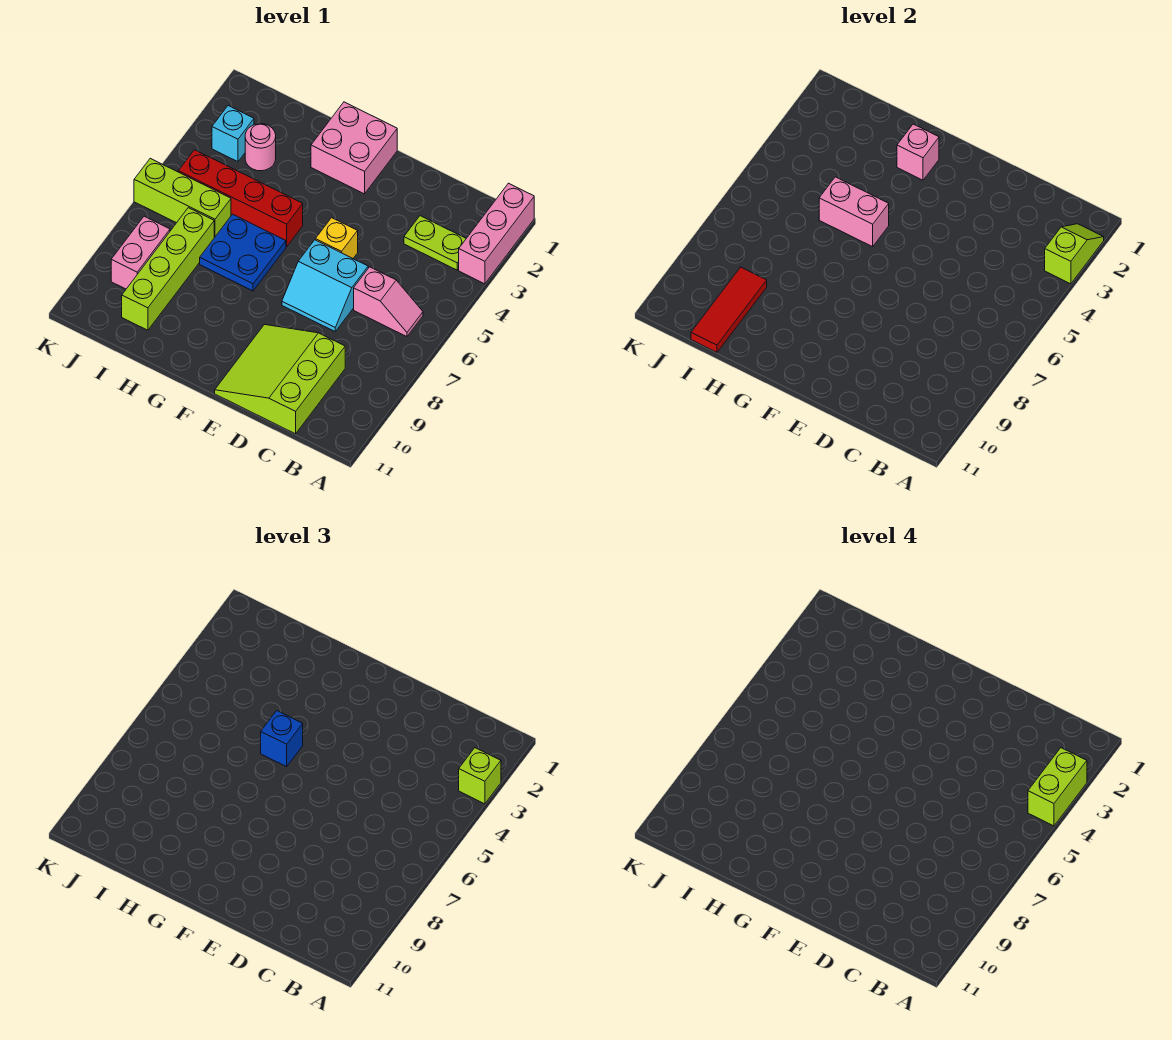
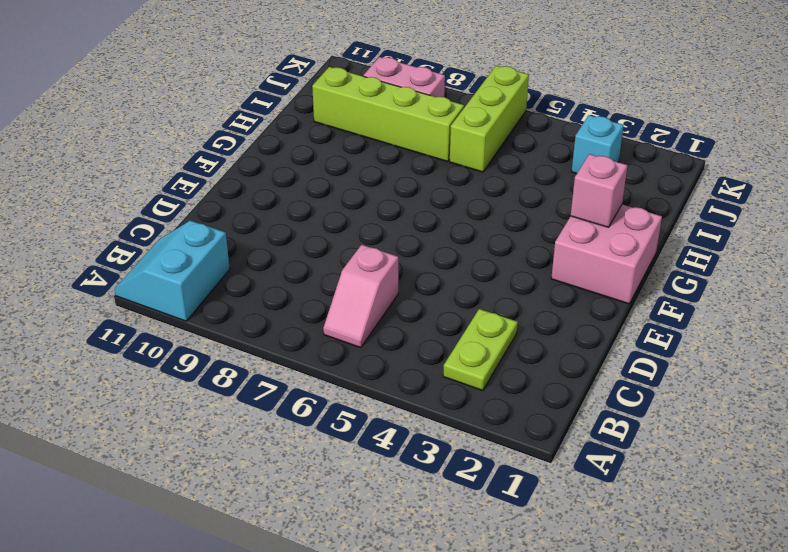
cyan slope A10:B11 level 1 top 10 -> cyan slope D6:E7 level 1 top 6
none -> pink brick A1:A3 level 1
none -> lime slope C9:E11 level 1 top C
none -> yellow brick E5 level 1

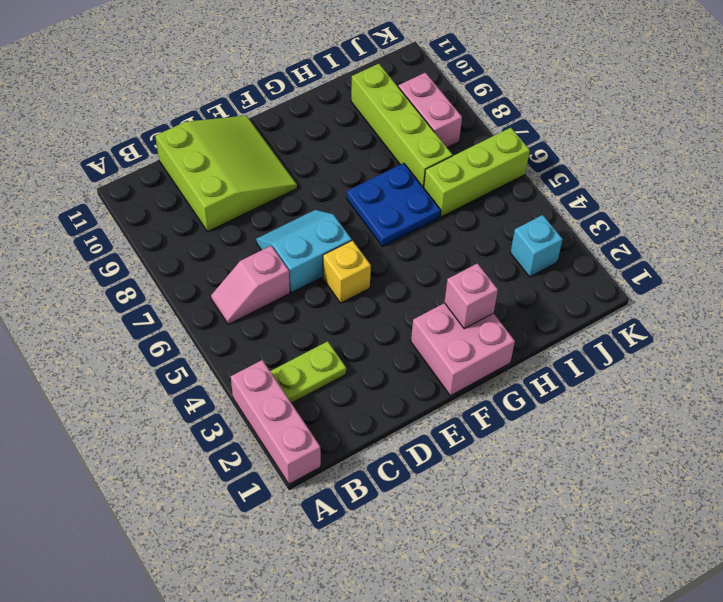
none -> red brick G5:J5 level 1
none -> pink round brick I3 level 1
none -> lime slope A2:A3 level 2 top 3

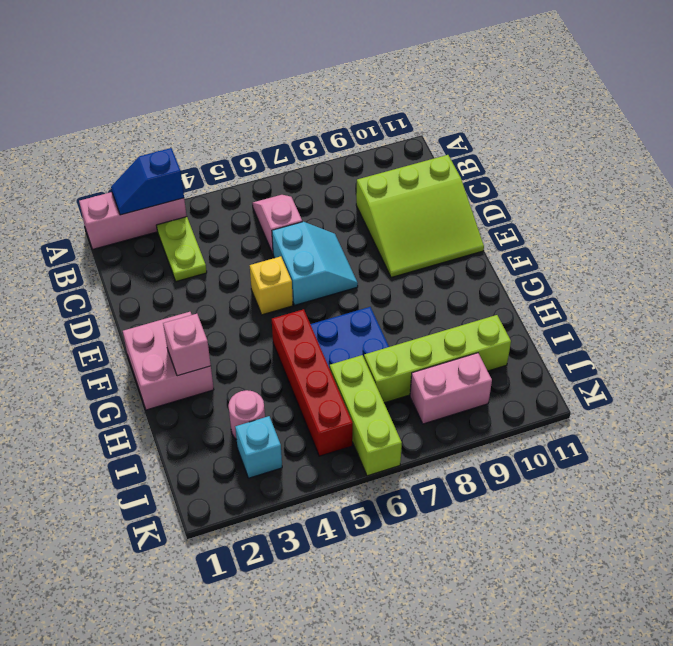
blue slope A2:A3 level 2 top 3 -> lime slope A2:A3 level 2 top 3
none -> pink brick G5:H5 level 2
none -> red tile I9:I11 level 2
none -> lime brick A3 level 3

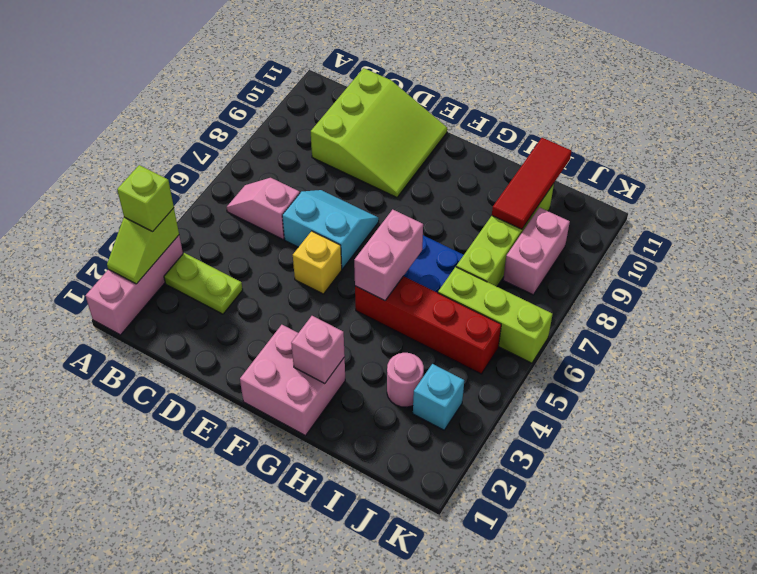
pink brick G5:G6 level 2 -> pink brick G5:H5 level 2
none -> blue brick G5 level 3
none -> lime brick A3:A4 level 4

